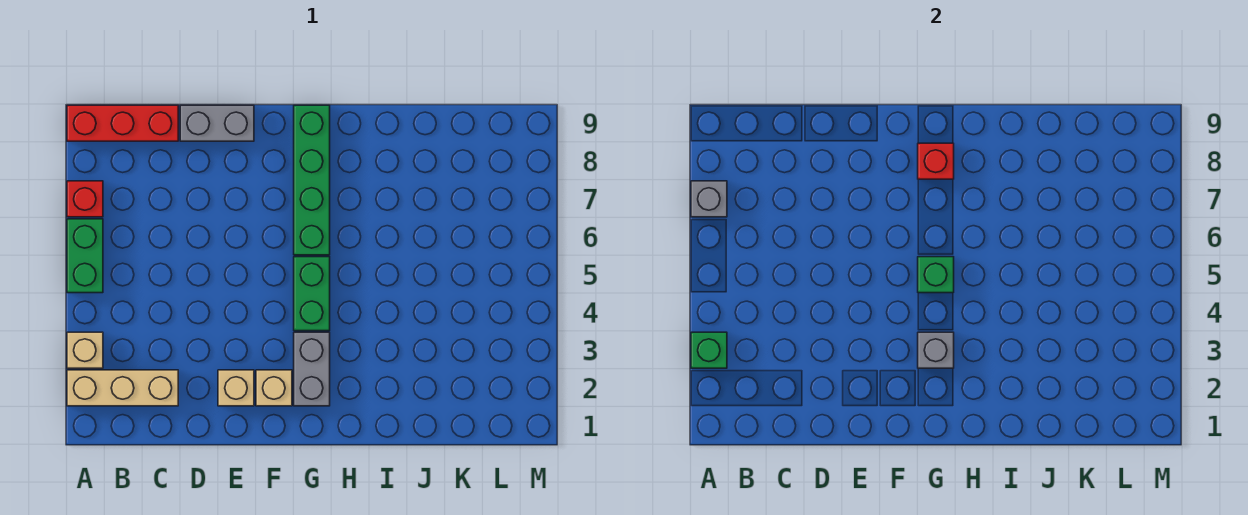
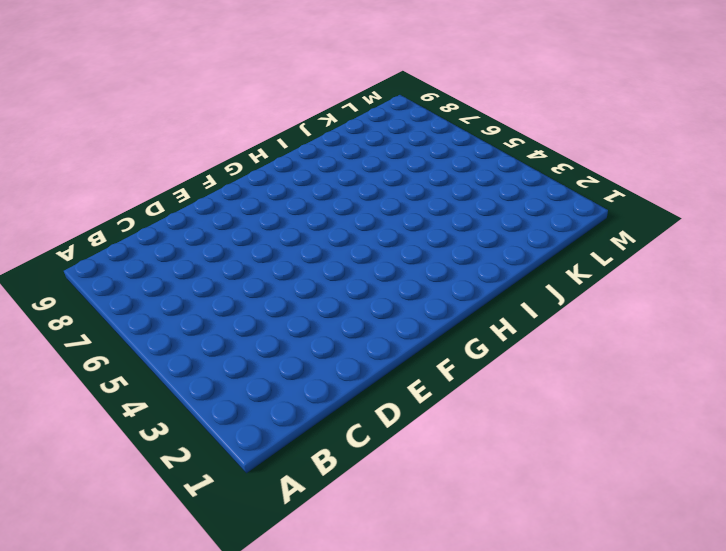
none -> tan brick A2:C2 level 1
none -> tan brick A3 level 1
none -> green brick A5:A6 level 1

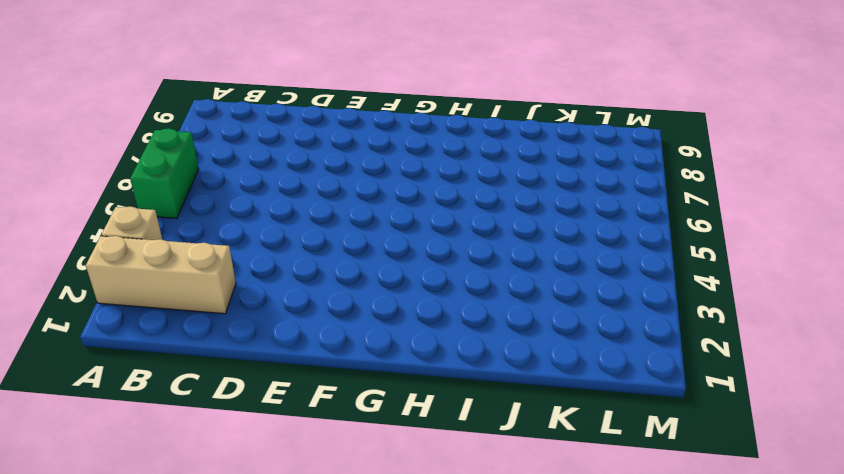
none -> red brick A7 level 1
none -> red brick A9:C9 level 1
none -> grey brick D9:E9 level 1

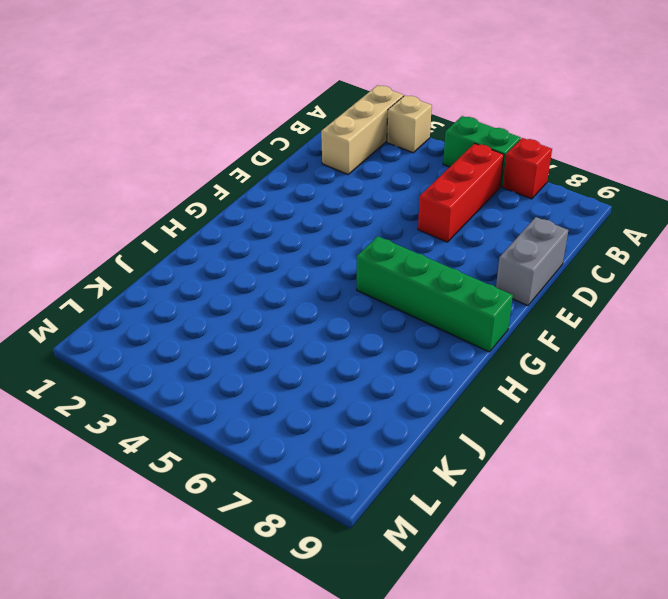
red brick B6:D6 level 1 -> red brick A9:C9 level 1
none -> tan brick E2 level 1
none -> tan brick F2 level 1
none -> grey brick G2:G3 level 1

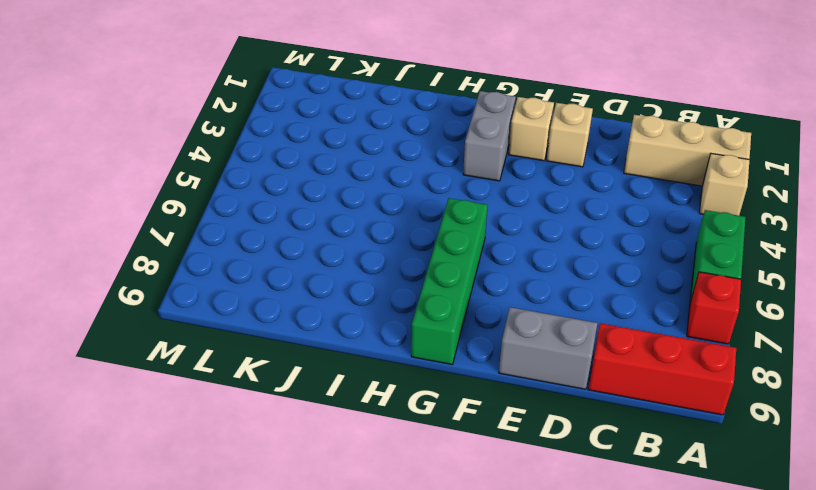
none -> green brick G4:G5 level 1
none -> green brick A3 level 2
none -> grey brick A7 level 2

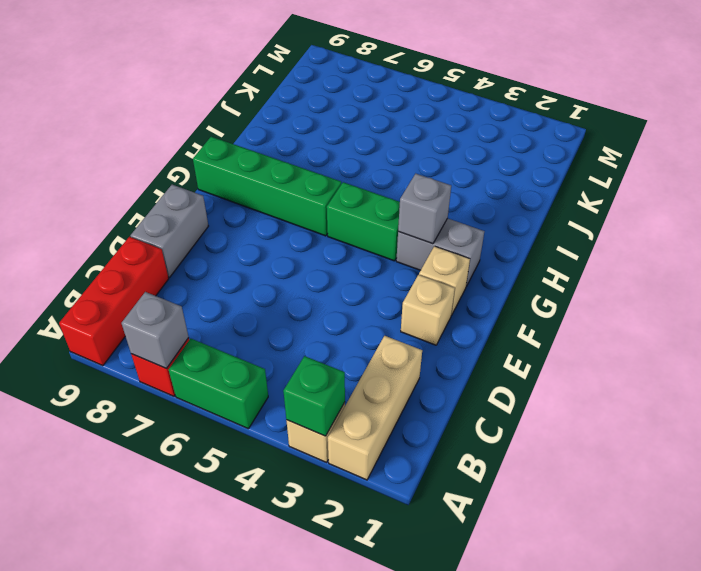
none -> green brick G5 level 2
none -> red brick G8 level 2

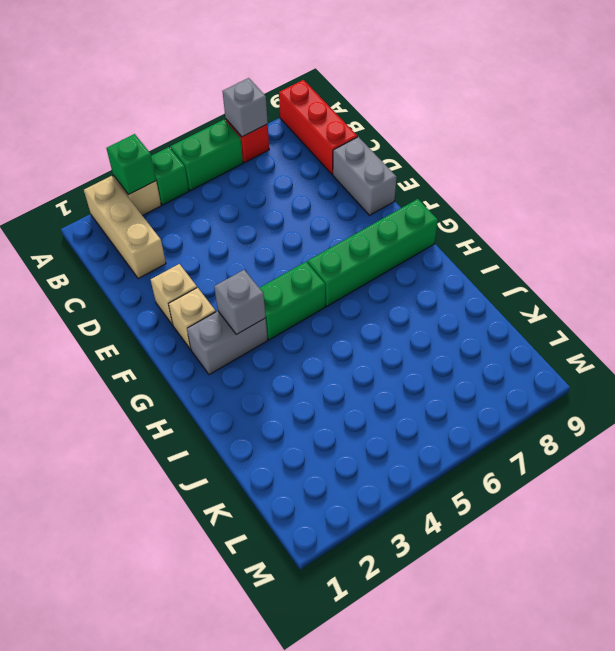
green brick A4 level 1 -> green brick G5 level 2
none -> red brick G8 level 2

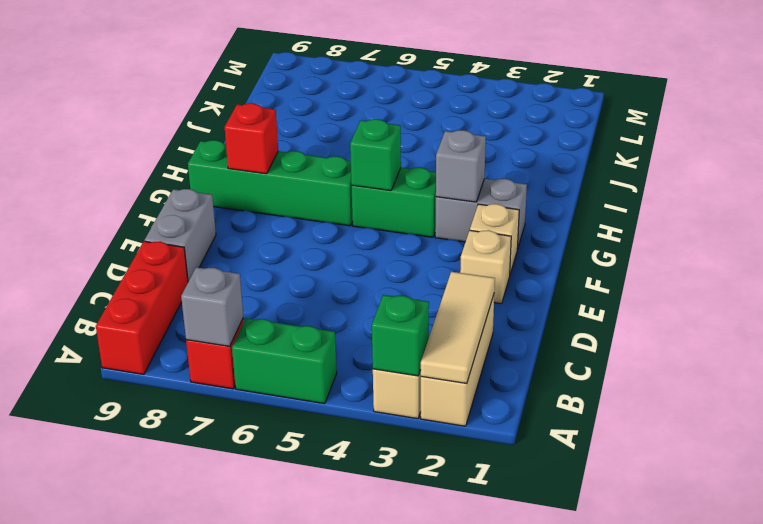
tan tile A2:C2 level 2 -> none

